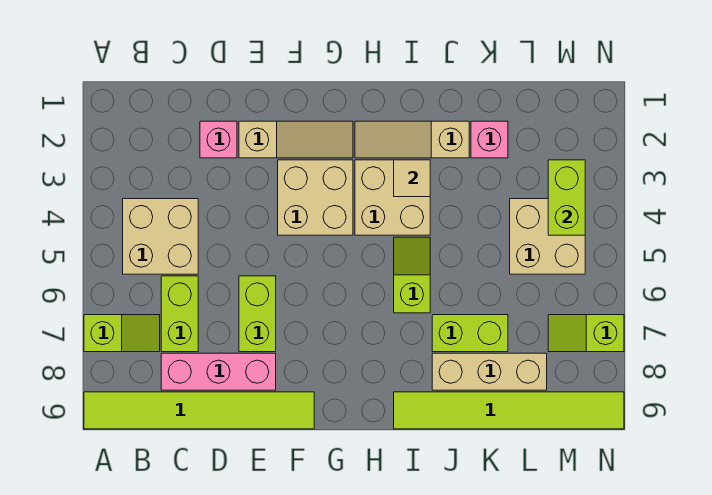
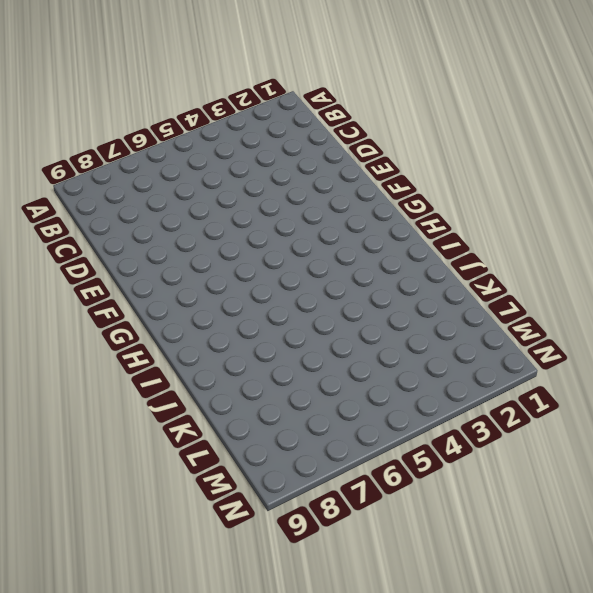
none -> lime slope A7:B7 level 1 top A
none -> lime tile A9:F9 level 1
none -> tan brick B4:C5 level 1

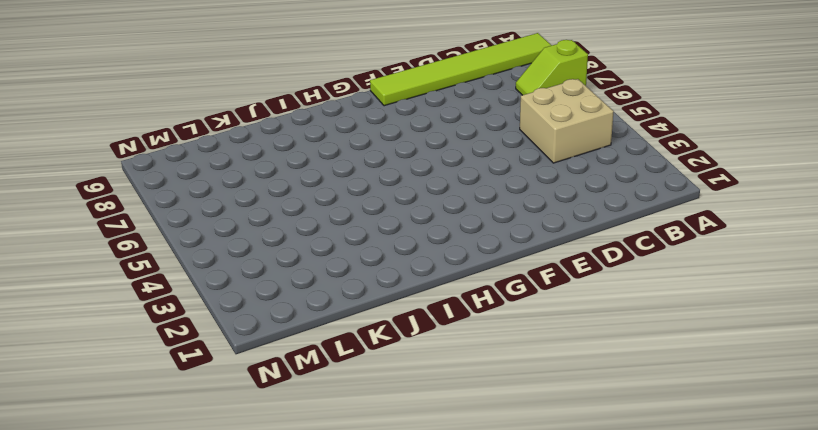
none -> lime brick C6:C7 level 1
none -> pink brick C8:E8 level 1
none -> pink brick D2 level 1

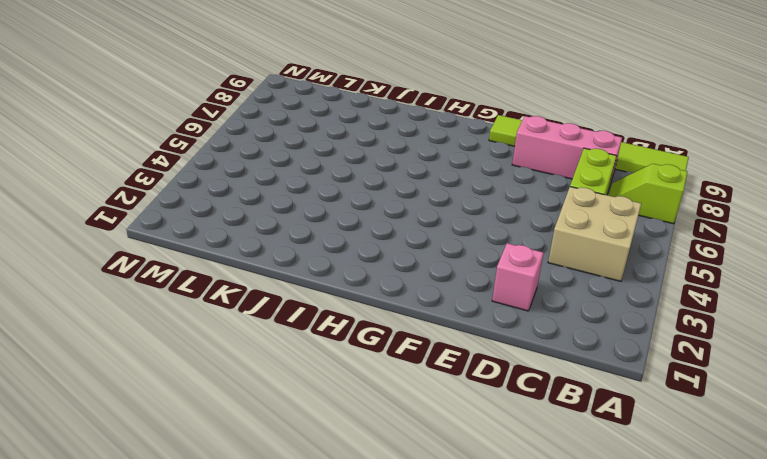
none -> tan slope E2:G2 level 1 top E
none -> lime brick E6:E7 level 1
none -> tan brick F3:G4 level 1

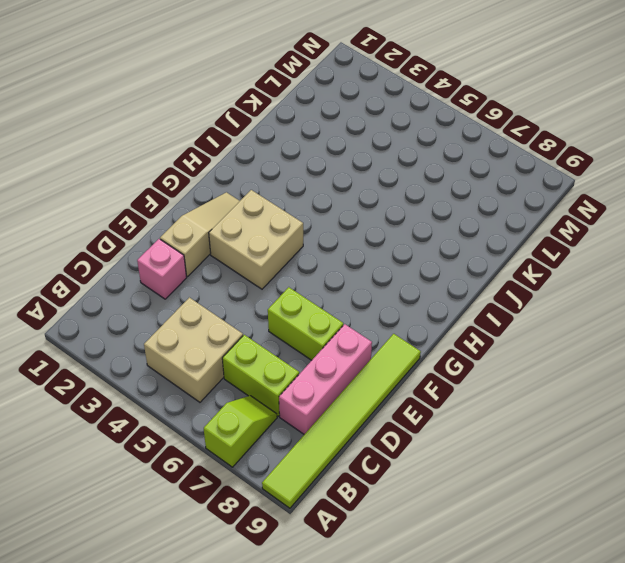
none -> tan slope H2:J2 level 1 top J
none -> tan brick H3:I4 level 1
none -> lime slope I5:I6 level 1 top 6

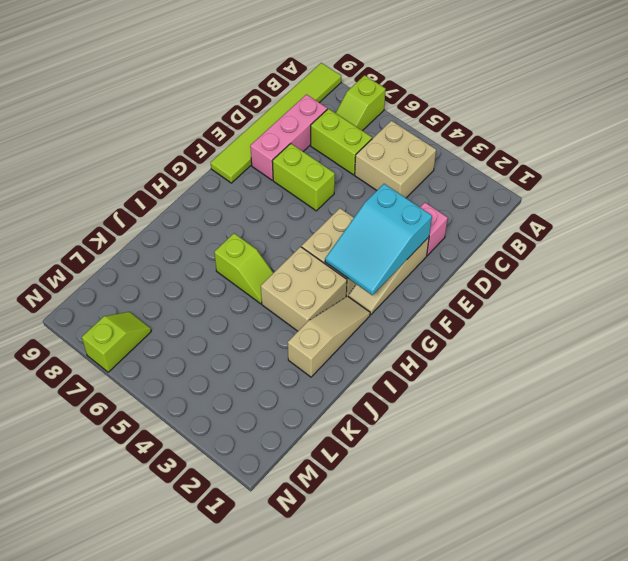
cyan slope E2:G3 level 2 top E -> none
none -> lime tile I9:N9 level 1
none -> lime brick J7:K7 level 1
none -> tan brick J8:L8 level 1

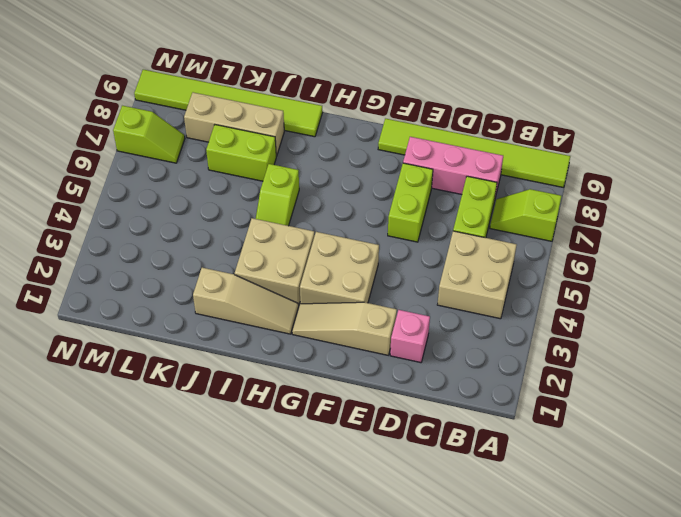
none -> pink brick K2 level 1
none -> tan brick L4:M5 level 1
none -> tan tile I3 level 2

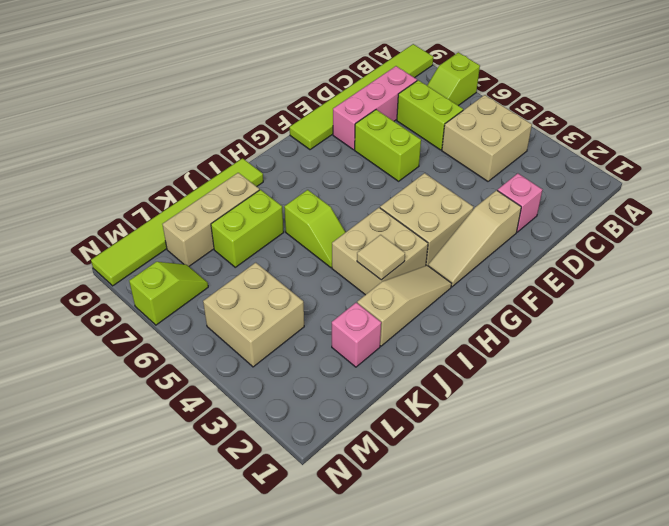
none -> lime brick M3:M4 level 2

